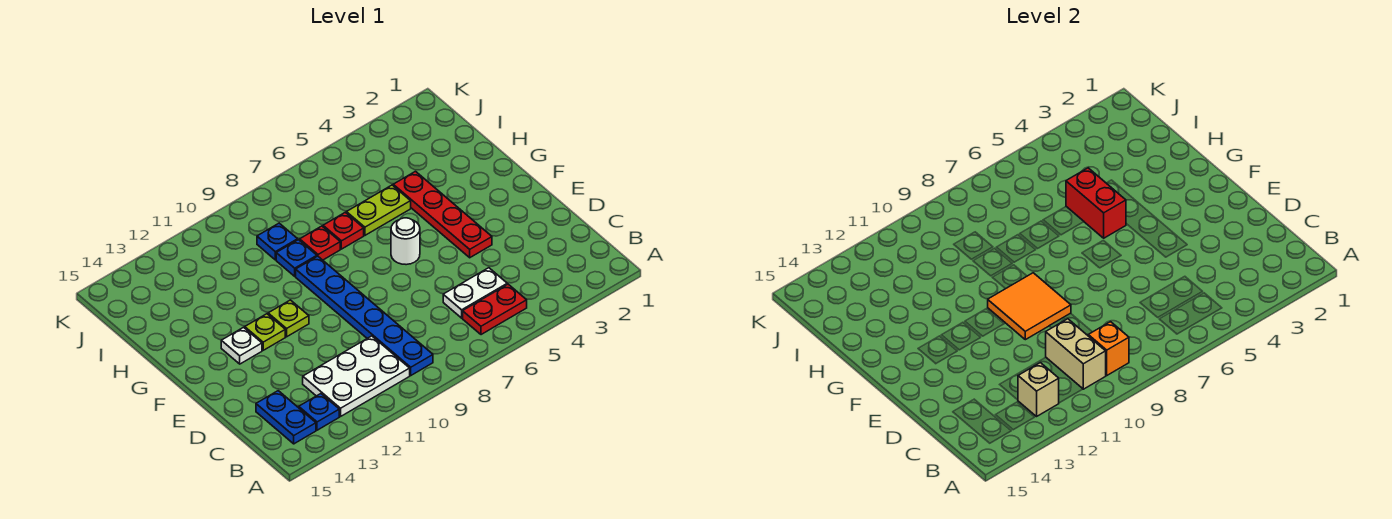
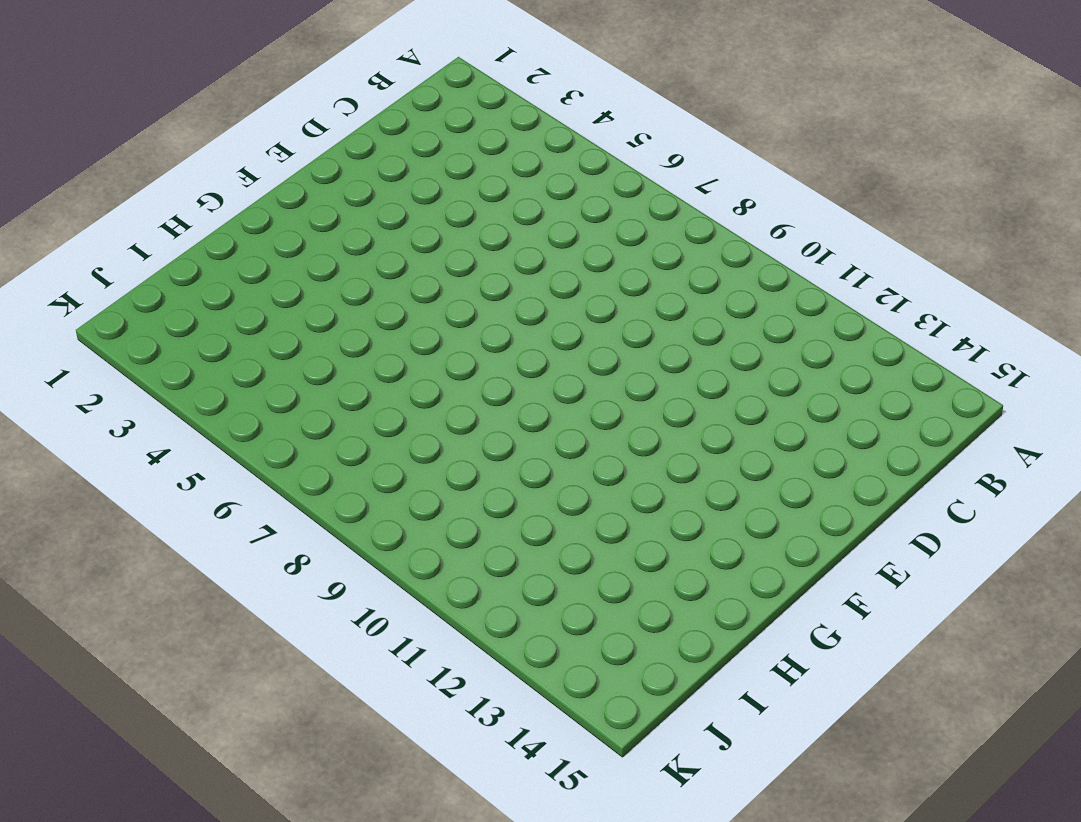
none -> red plate B5:B6 level 1
none -> blue plate B9:G9 level 1
none -> white plate B10:C12 level 1

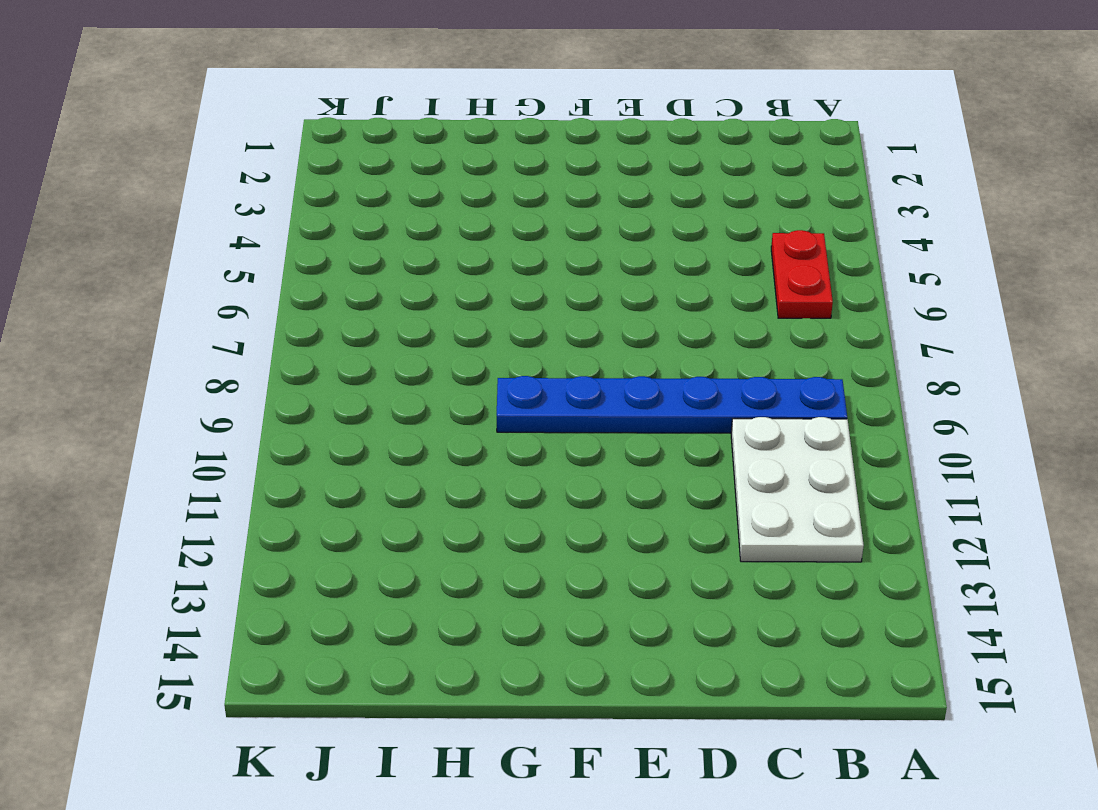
none -> blue plate B13 level 1
none -> blue plate B14:C14 level 1
none -> white plate C5:C6 level 1

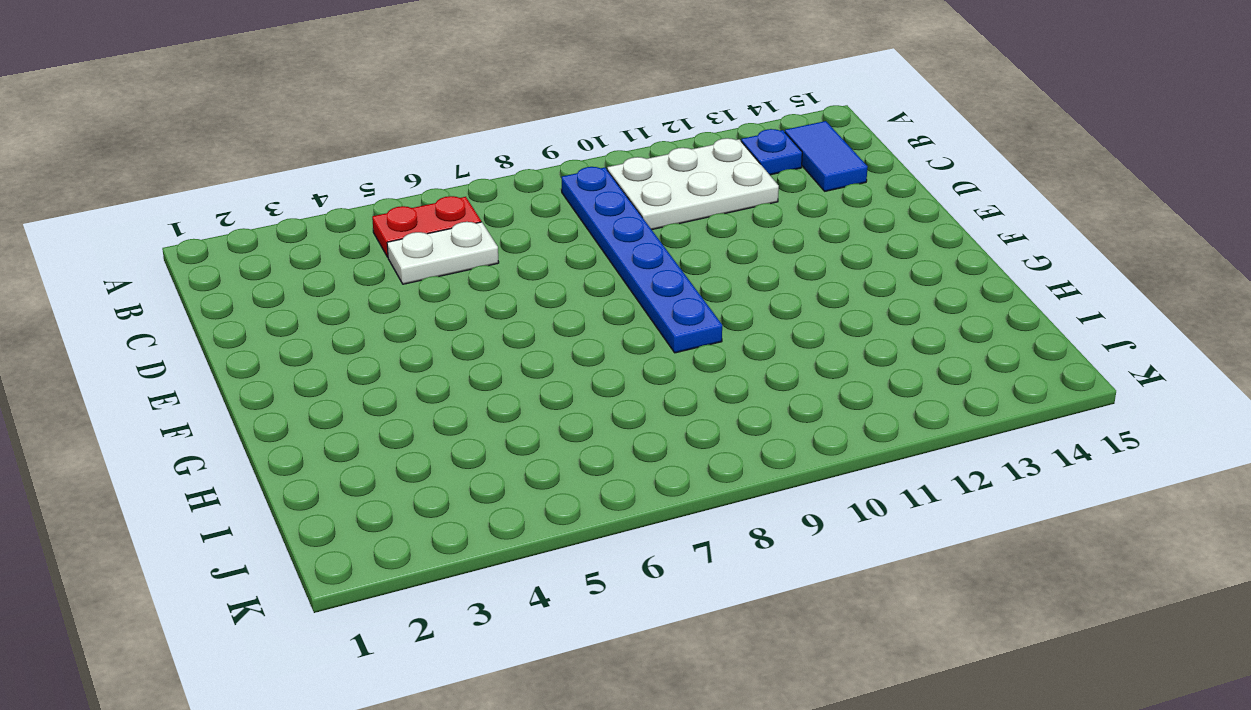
blue tile B14:C14 level 1 -> blue plate B14:C14 level 1
none -> red plate E4:H4 level 1
none -> white round brick F6 level 1
none -> lime plate F11 level 1

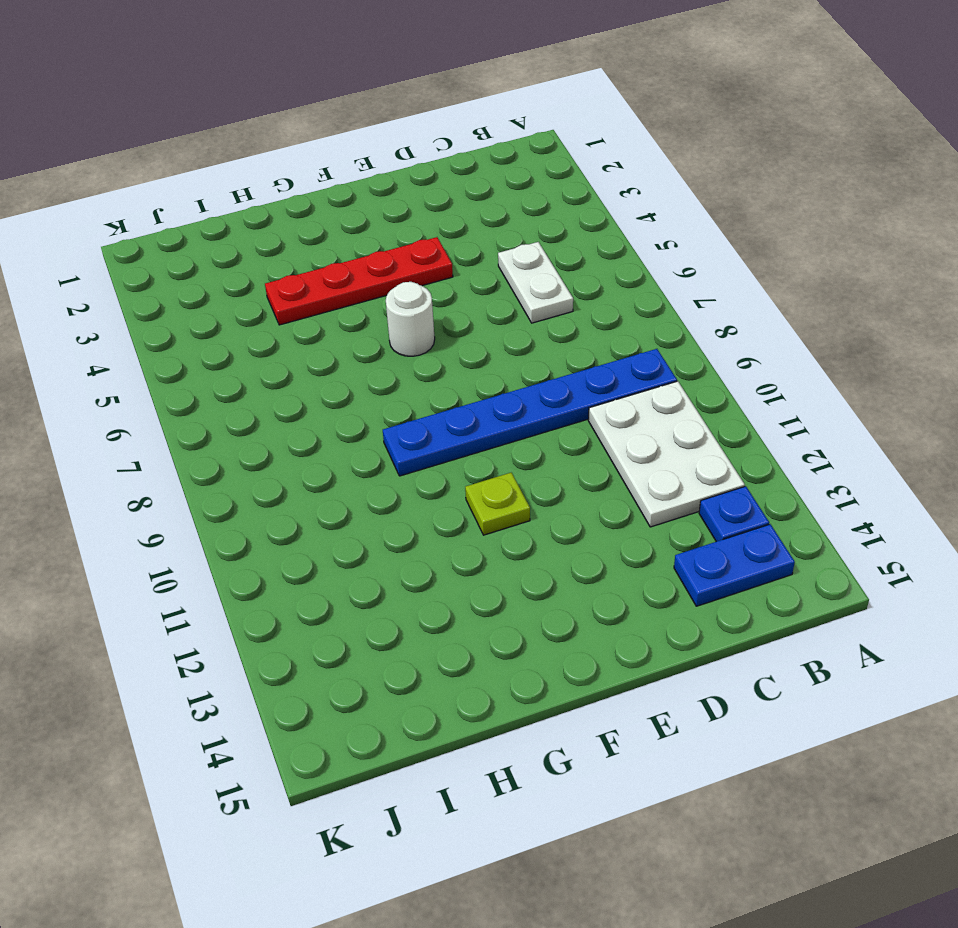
none -> red plate B5:B6 level 1
none -> lime plate F12 level 1
none -> white plate F13 level 1

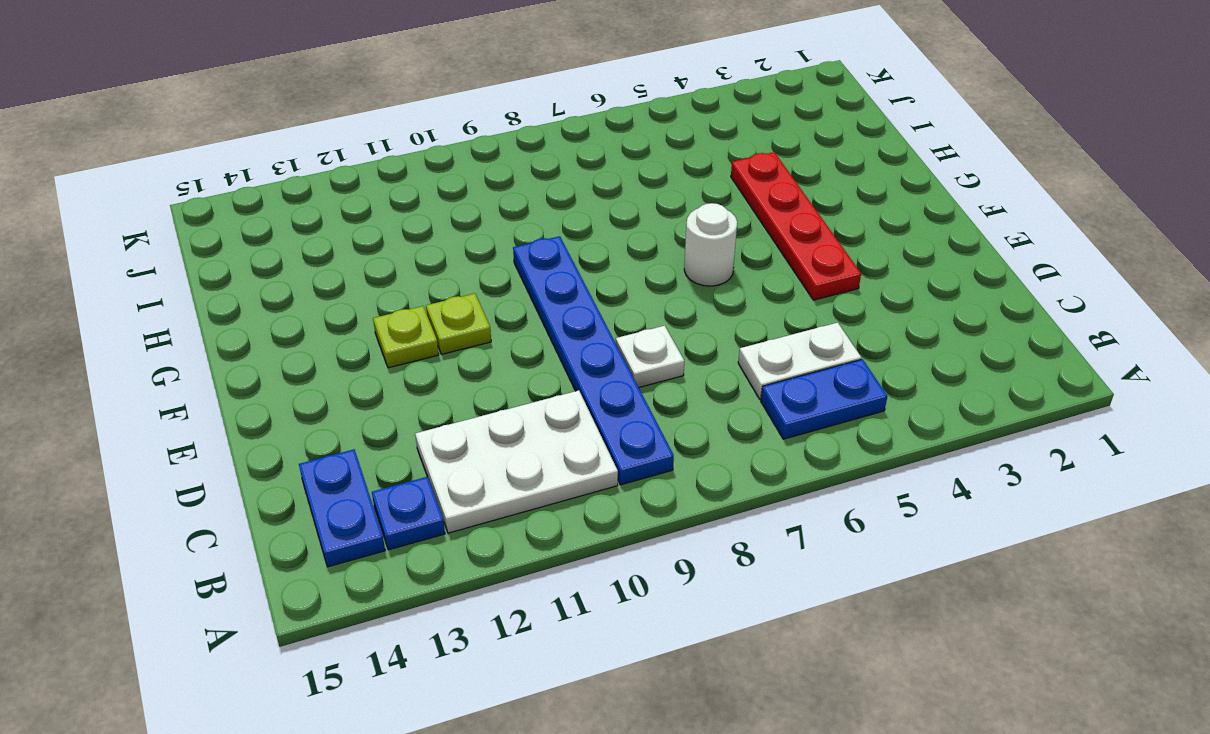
blue plate B5:B6 level 1 -> red plate B5:B6 level 1
white plate D8 level 1 -> white plate F13 level 1
none -> lime plate H5:H6 level 1
none -> red plate H7 level 1
none -> red plate H8 level 1

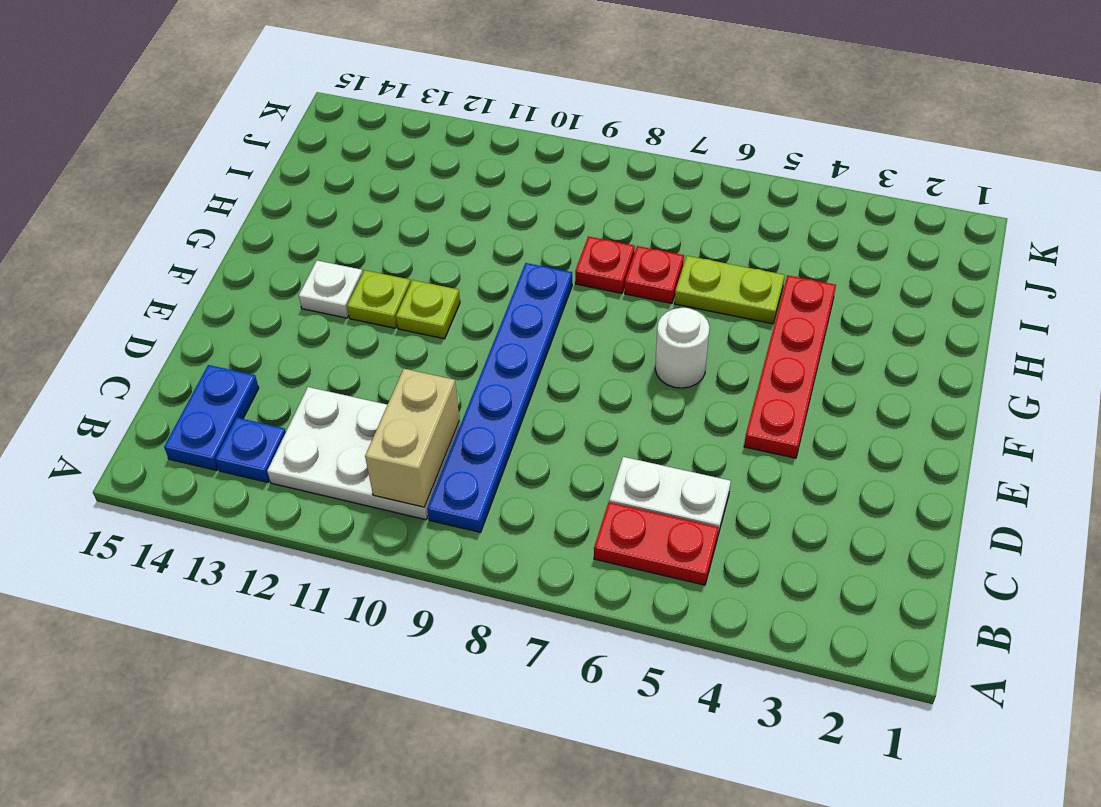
none -> blue plate H9 level 1
none -> blue plate I9 level 1
none -> orange brick B9 level 2

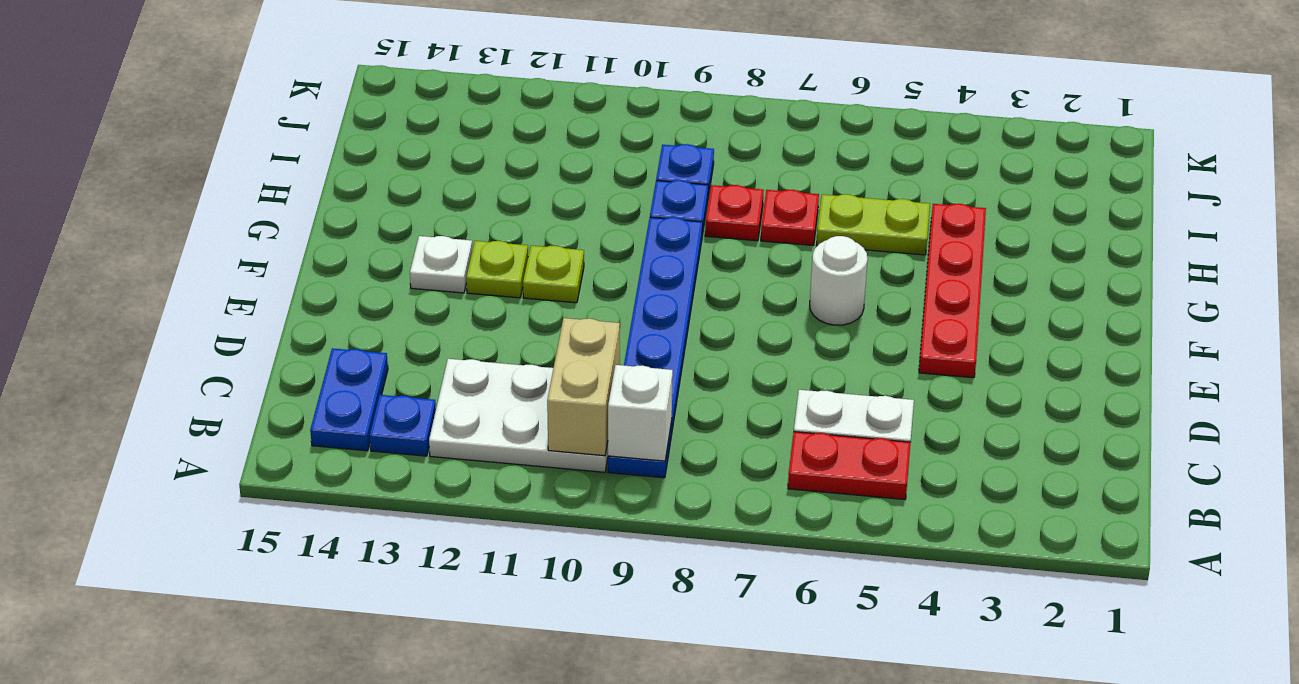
white brick B9 level 2 -> orange brick B9 level 2
none -> tan brick B12 level 2
none -> orange tile E9:F10 level 2
none -> red brick G5:H5 level 2

